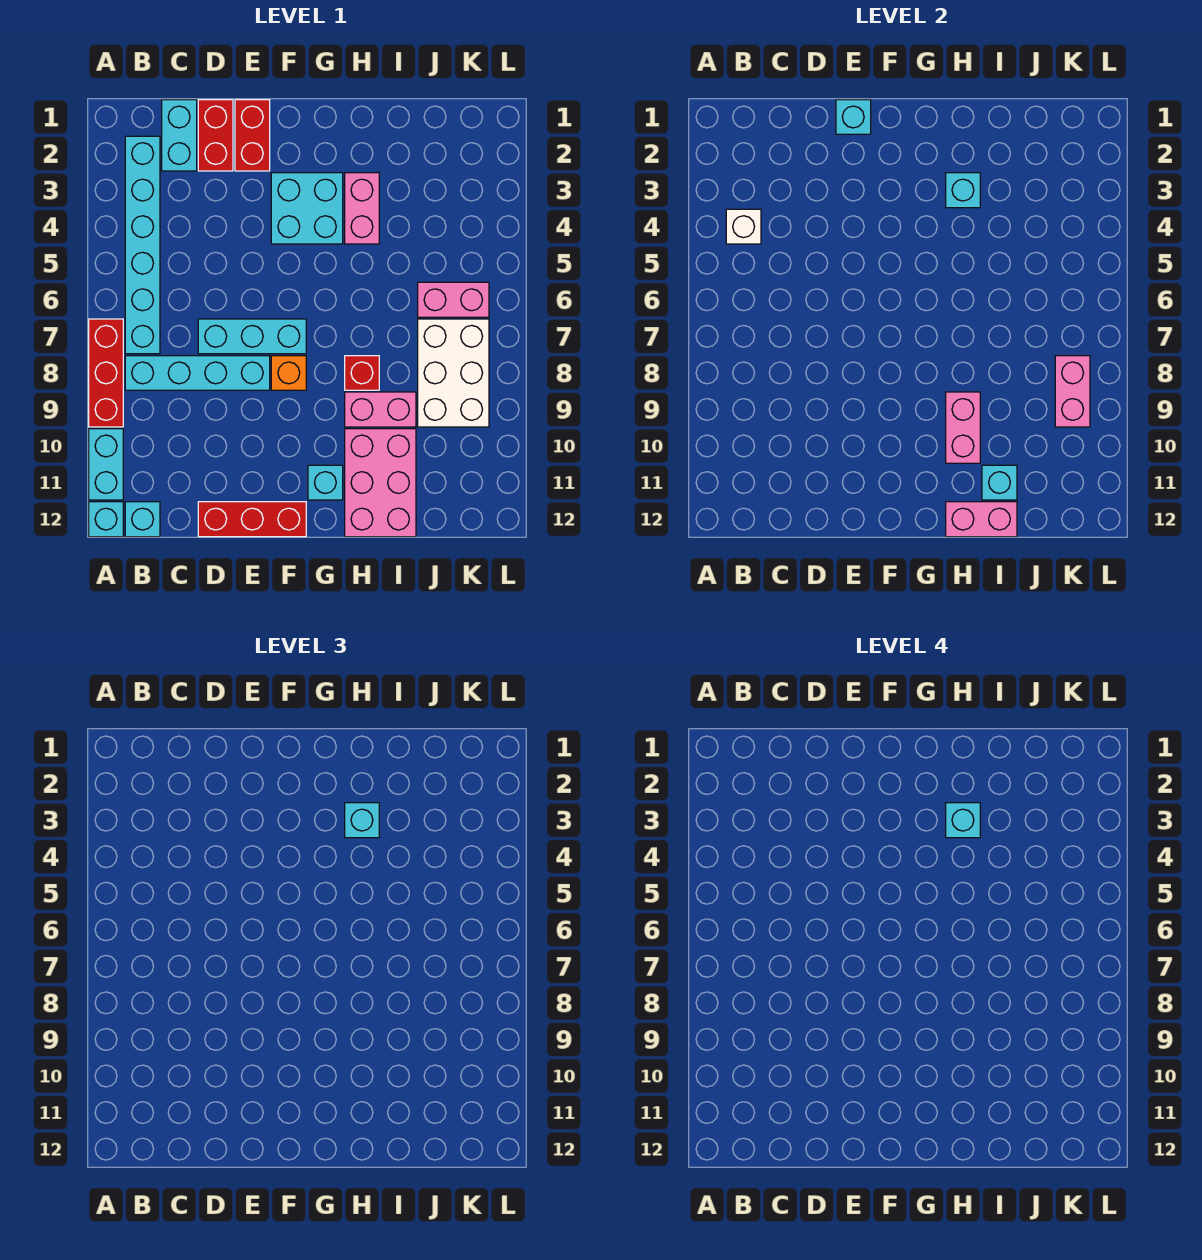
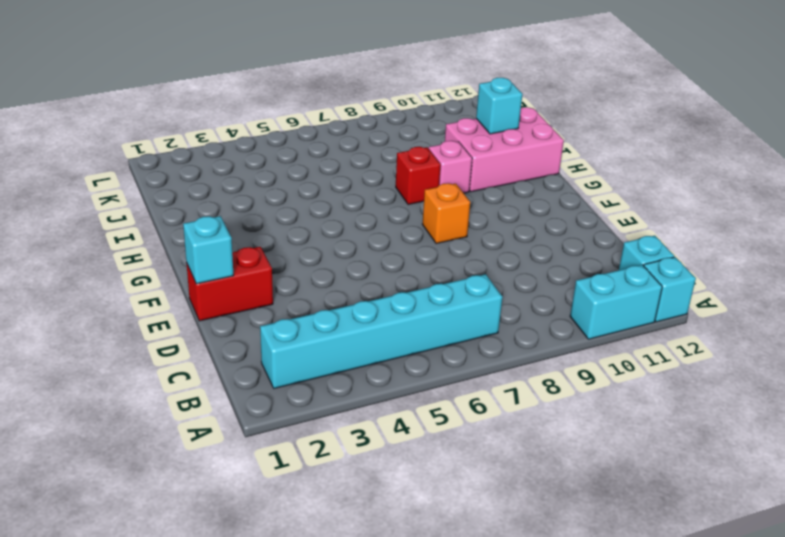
pink brick H9 level 1 -> pink brick H9:I9 level 1
none -> red brick A7:A9 level 1
none -> cyan brick B8:E8 level 1
none -> cyan brick C1:C2 level 1

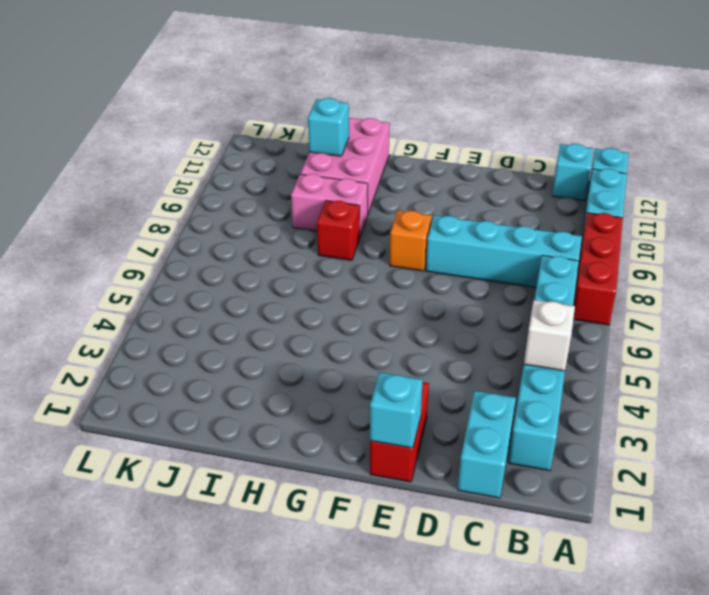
none -> red brick D1:D2 level 1
none -> cyan brick D7:F7 level 1
none -> red brick D12:F12 level 1

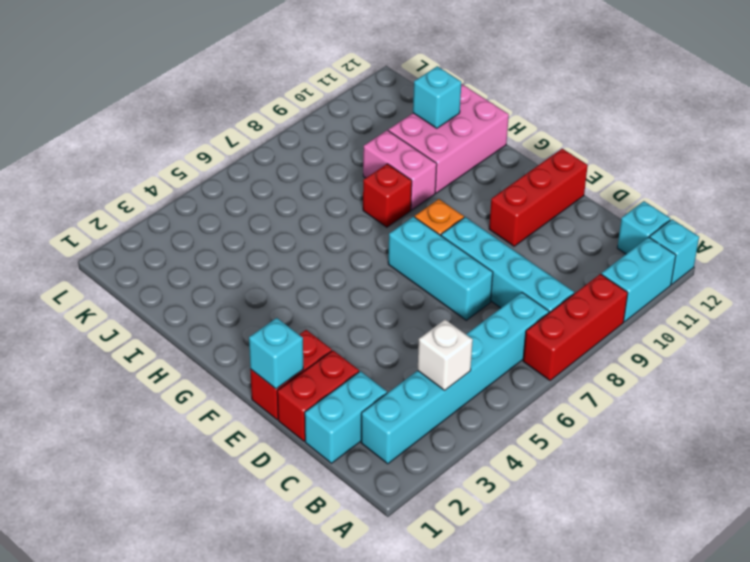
red brick E10:E12 level 1 -> red brick D12:F12 level 1
none -> cyan brick F3:G4 level 1
none -> cyan brick G11 level 1
none -> pink brick H3:H4 level 1

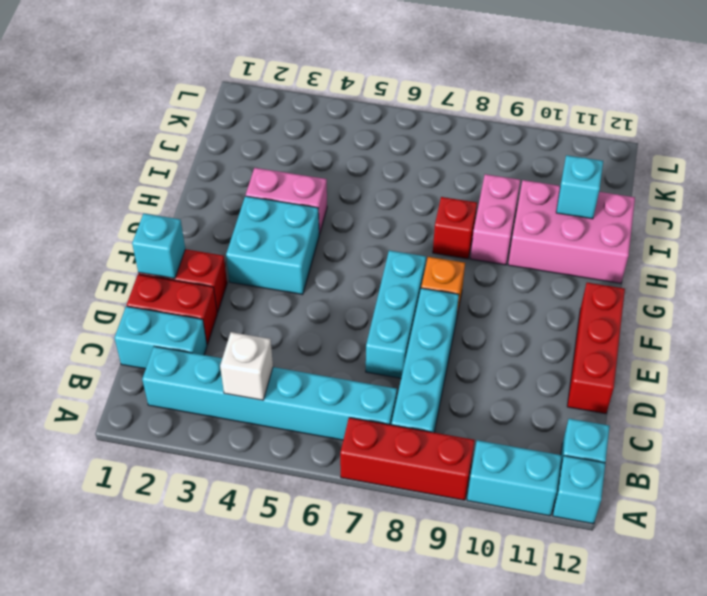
none -> cyan brick G11 level 1
none -> pink brick J6:K6 level 1
none -> white brick J7:K9 level 1

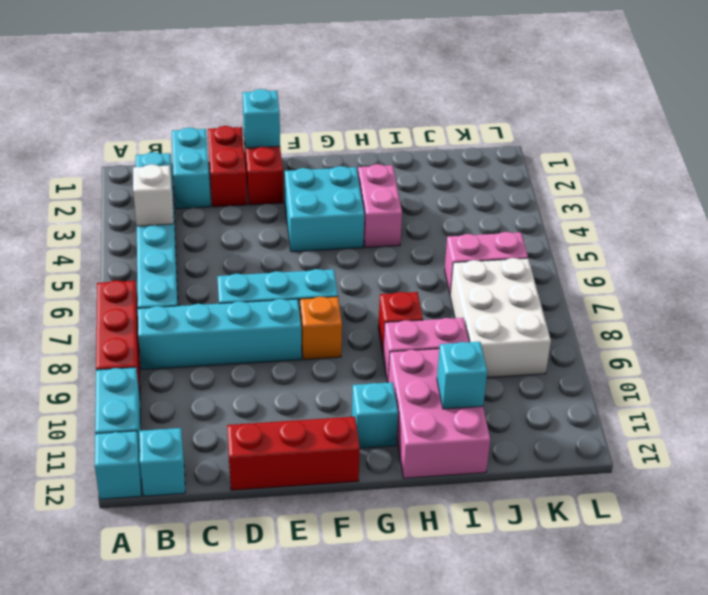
none -> cyan brick H3 level 2
none -> pink brick H9:H10 level 2
none -> pink brick H12:I12 level 2

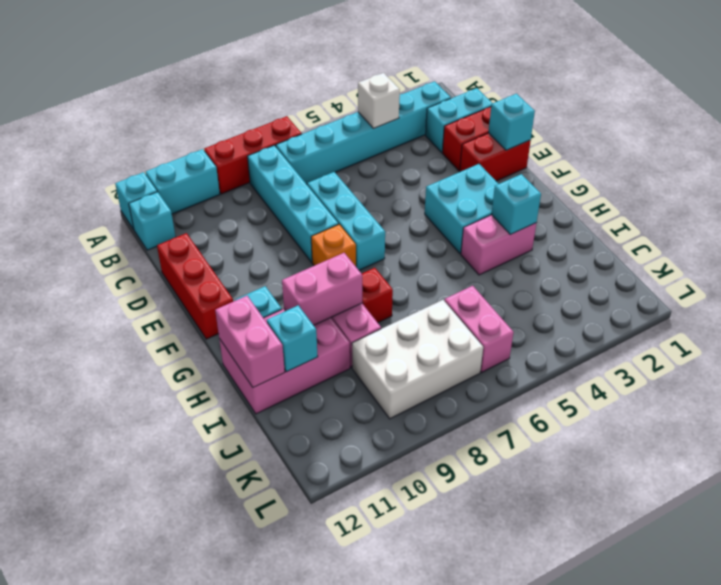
none -> pink brick K8:K9 level 2
none -> cyan brick H3 level 3
none -> cyan brick H3 level 4

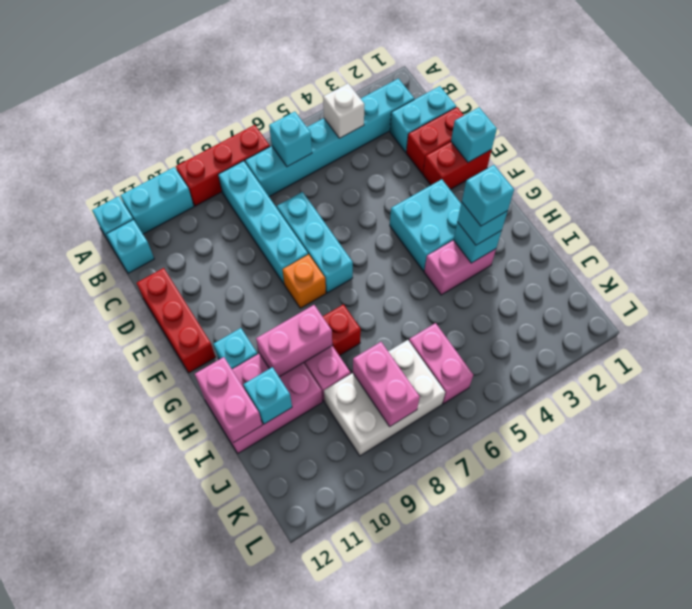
cyan brick B6 level 2 -> none
pink brick J8:K8 level 2 -> pink brick K8:K9 level 2

